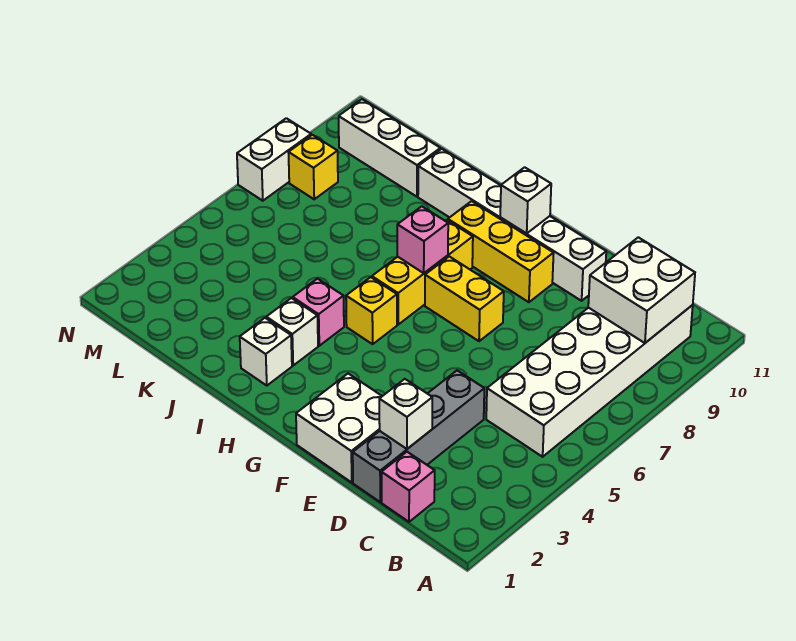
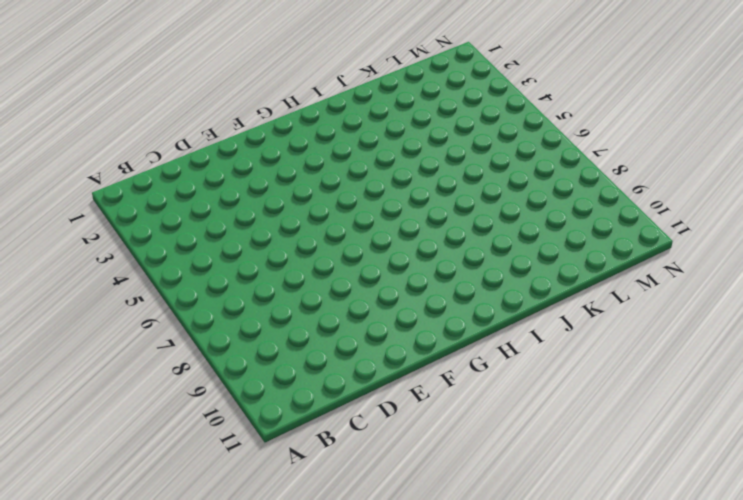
none -> white brick B5:C10 level 1
none -> pink brick C1 level 1
none -> grey brick D1:D4 level 1

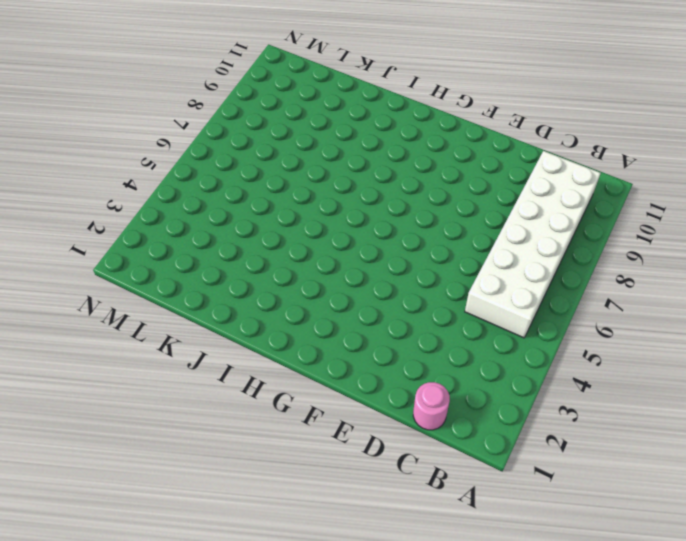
pink round brick C1 level 1 -> pink brick C1 level 1
none -> grey brick D1:D4 level 1
none -> white brick E1:F2 level 1
none -> white brick E10:J10 level 1

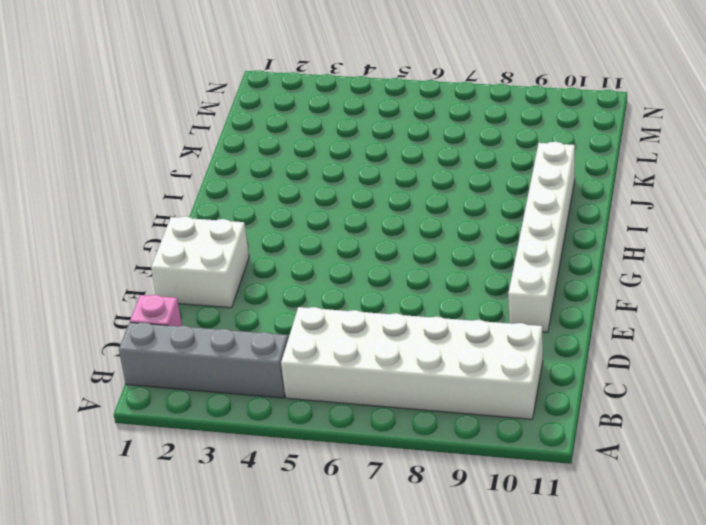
grey brick B1:B4 level 1 -> grey brick D1:D4 level 1
none -> yellow brick F7:G7 level 1
none -> yellow brick F9:H9 level 1
none -> yellow brick H5 level 1

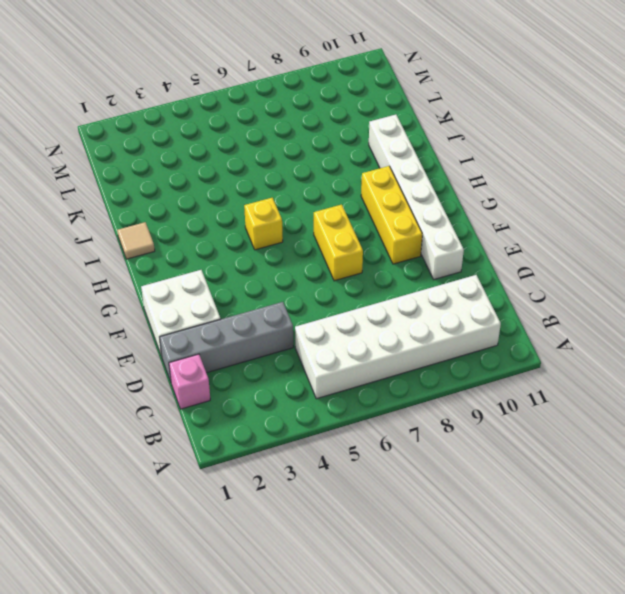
tan tile I1 level 1 -> none
none -> yellow brick H6:H8 level 1
none -> white brick I2 level 1
none -> white brick I3 level 1

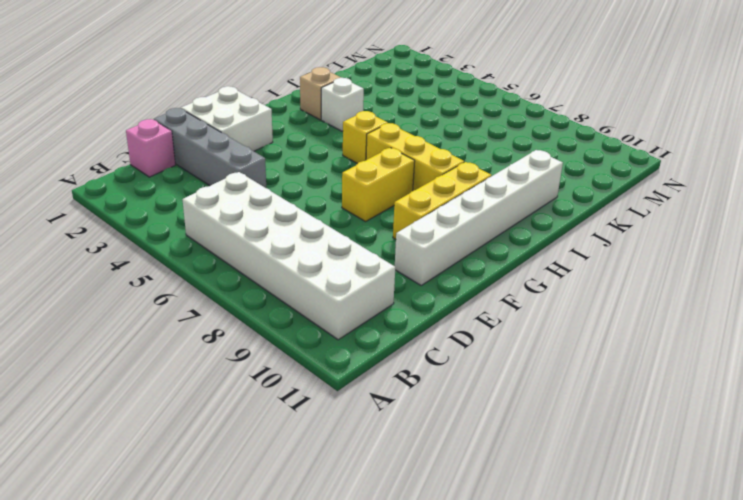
tan brick I2 level 1 -> white brick I2 level 1
none -> pink brick I4 level 1
none -> white brick K10:M10 level 1
none -> yellow brick M8 level 1

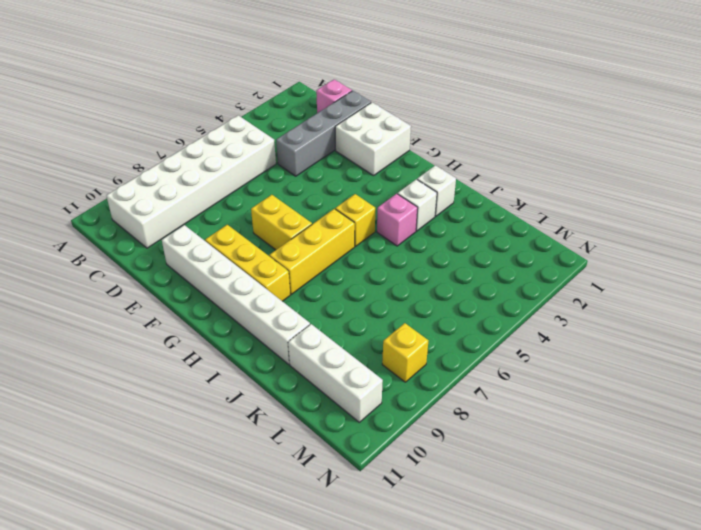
none -> white brick N7:N8 level 1
none -> white brick B9:C10 level 2
none -> white brick D2 level 2

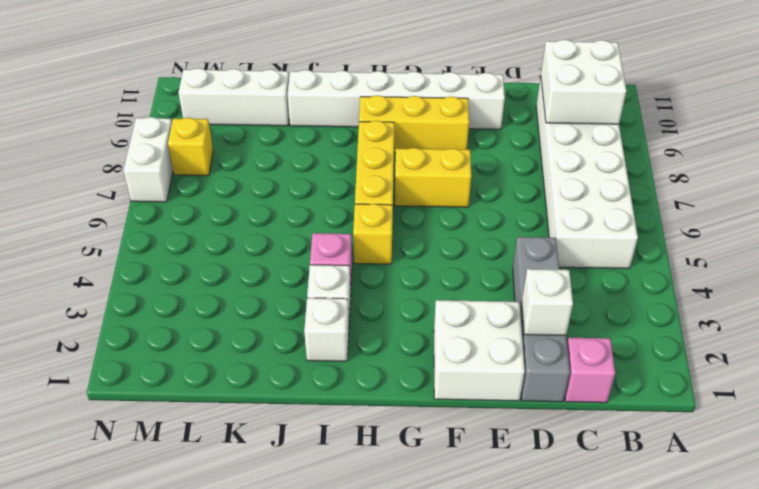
none -> white brick G10 level 2
none -> pink brick H7 level 2

